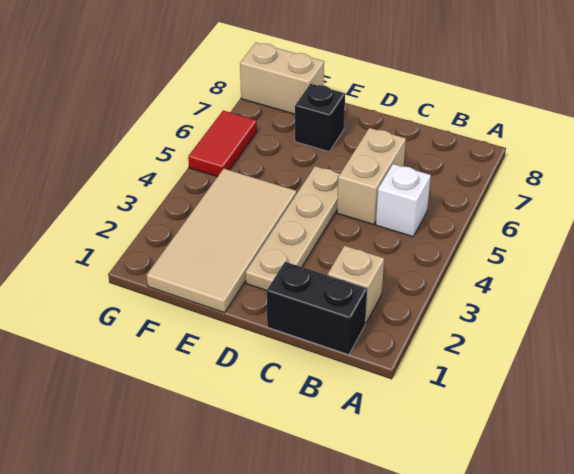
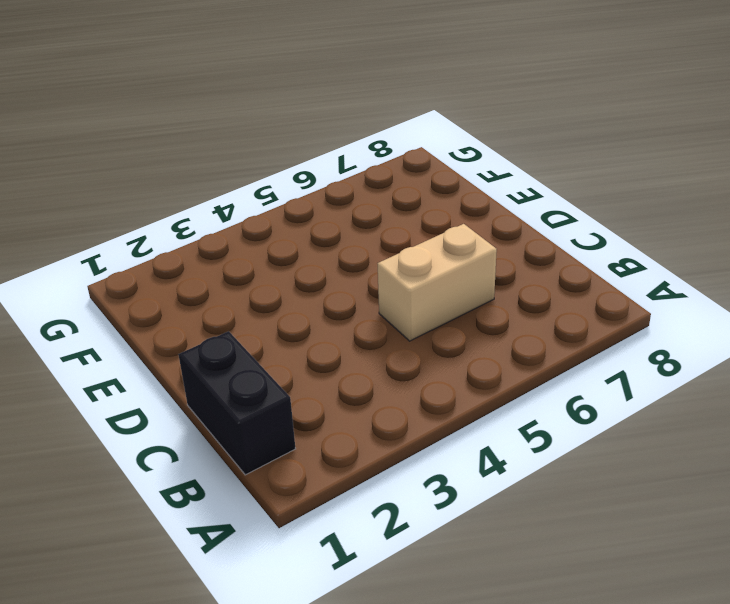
none -> tan brick B2 level 1
none -> white brick B5 level 1

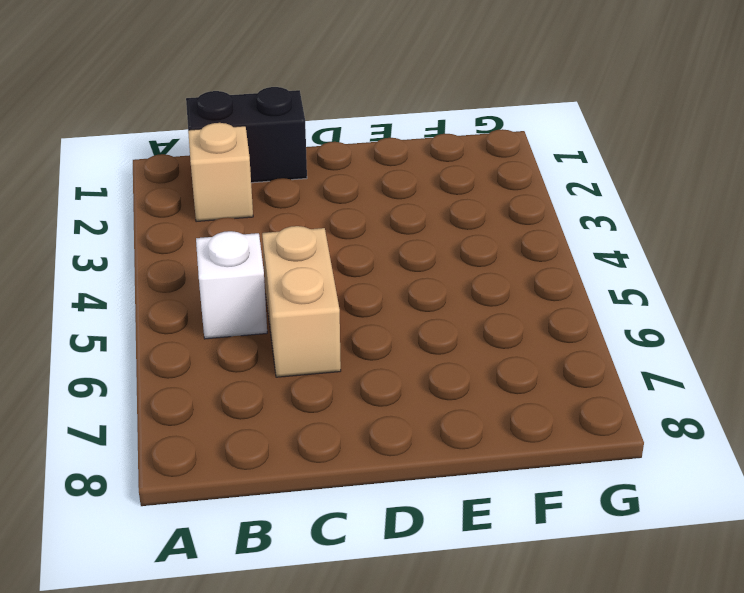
none -> tan plate D2:D5 level 1
none -> tan tile E1:F4 level 1

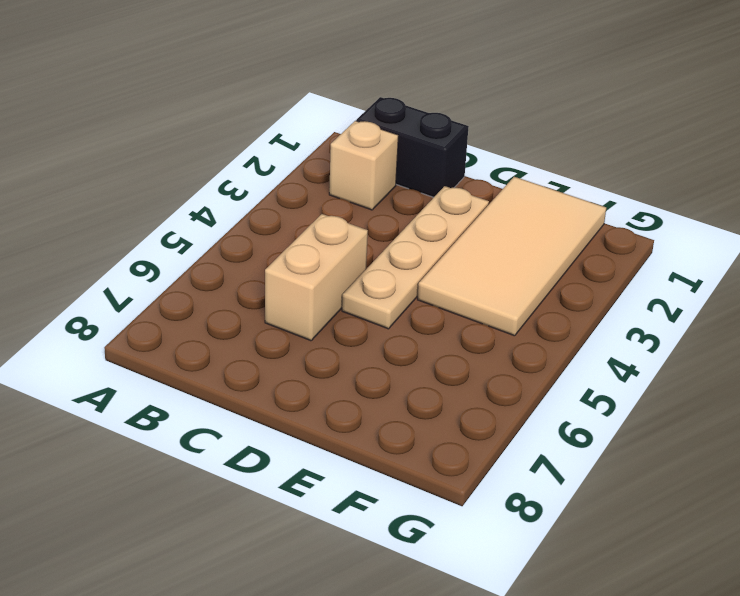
none -> white brick B5 level 1
none -> black brick E7 level 1

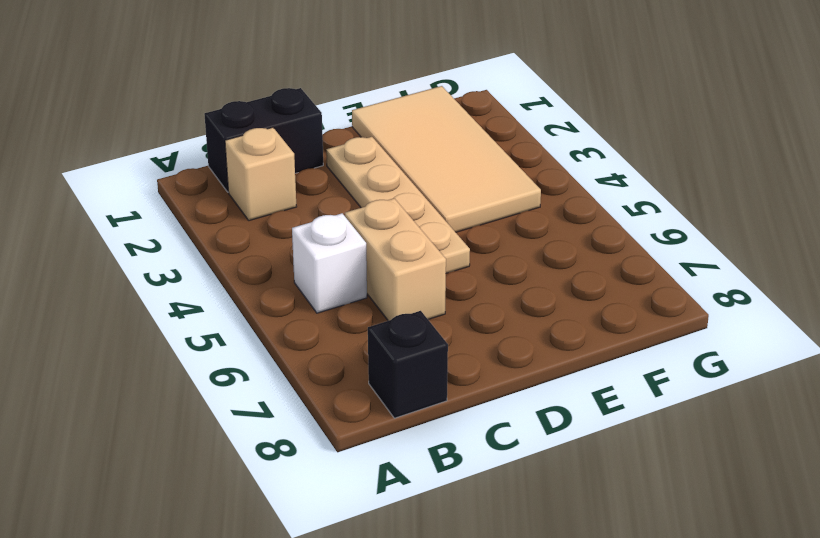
black brick B8 level 1 -> black brick E7 level 1
none -> tan brick F8:G8 level 1
none -> red tile G5:G6 level 1

